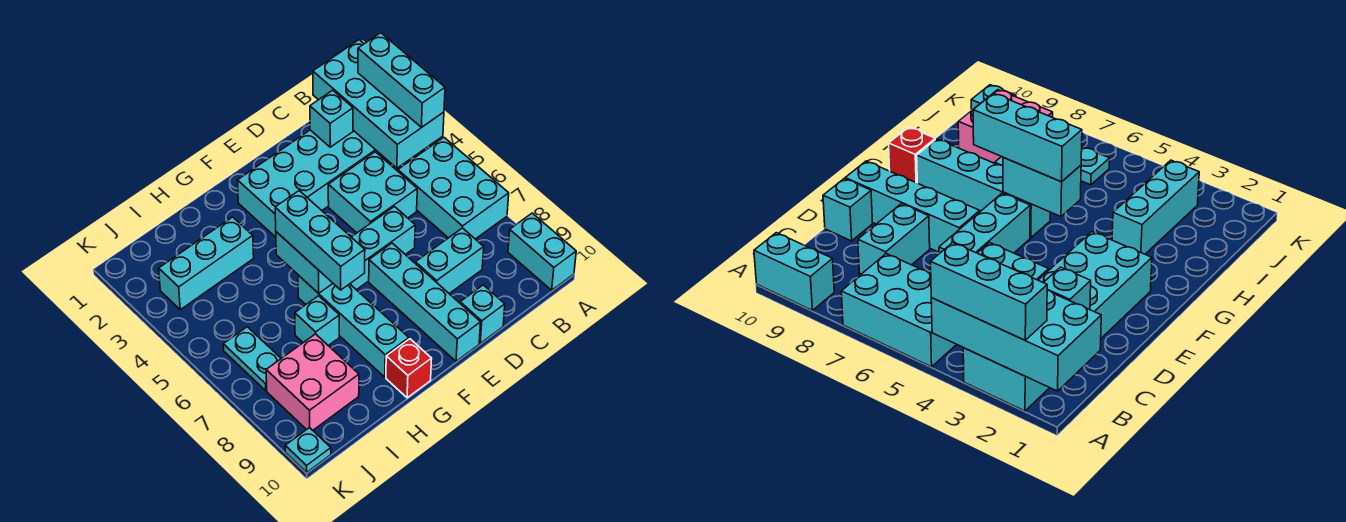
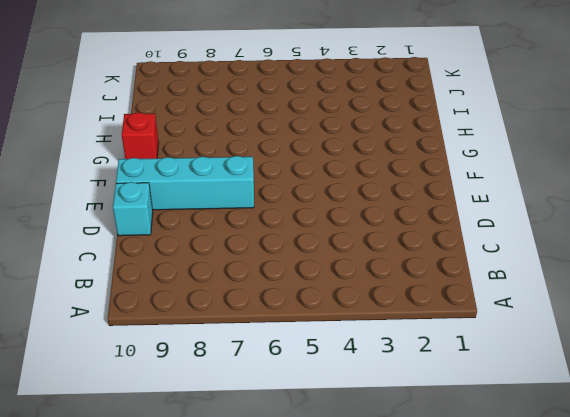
none -> cyan brick A2:F3 level 1
none -> cyan brick A5:B7 level 1
none -> cyan brick A9:A10 level 1

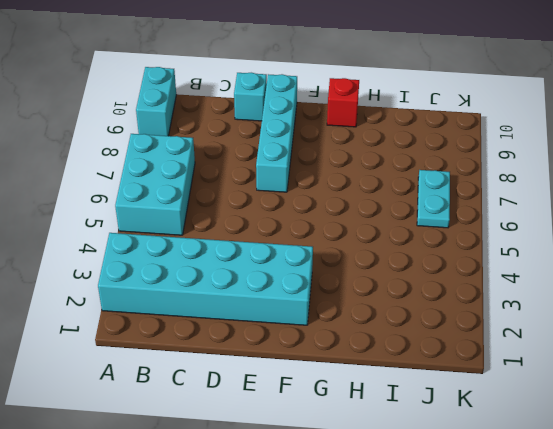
none -> cyan brick C4:D5 level 1
none -> cyan brick C8:D8 level 1
none -> cyan brick D6:F6 level 1

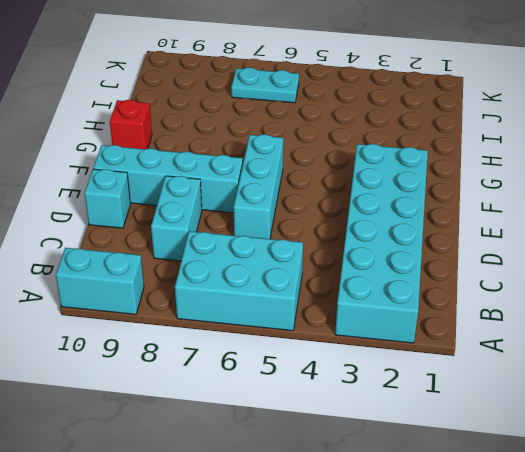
none -> cyan brick C4:D5 level 1
none -> cyan brick G6:G9 level 1
none -> cyan brick H3:J3 level 1

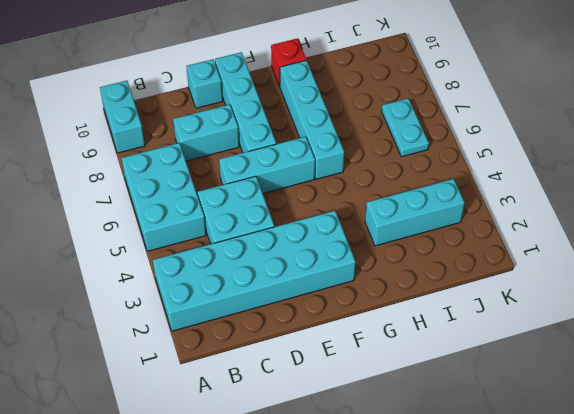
none -> cyan brick H7 level 1
none -> pink brick I8:J9 level 1
none -> cyan plate K10 level 1

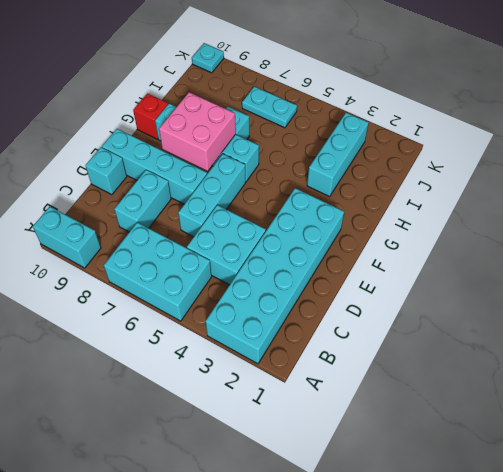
pink brick F7:G8 level 2 -> pink brick I8:J9 level 1
none -> cyan brick A1:B4 level 2
none -> cyan brick C2 level 2
none -> cyan brick G5:G6 level 2

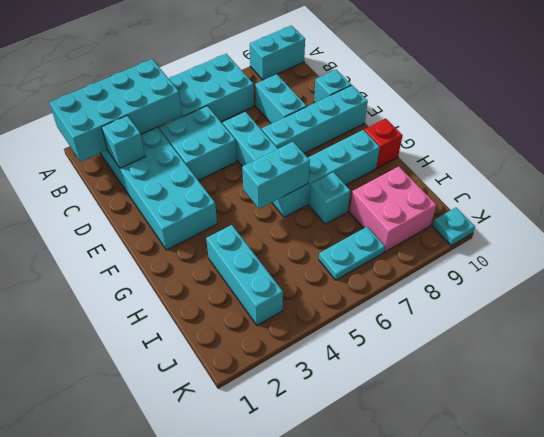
none -> cyan brick A2:A4 level 3
none -> cyan brick G5:G7 level 3

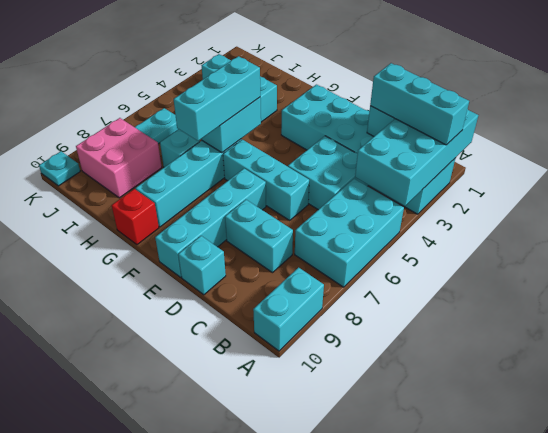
cyan brick A2:C2 level 3 -> cyan brick A2:A4 level 3

